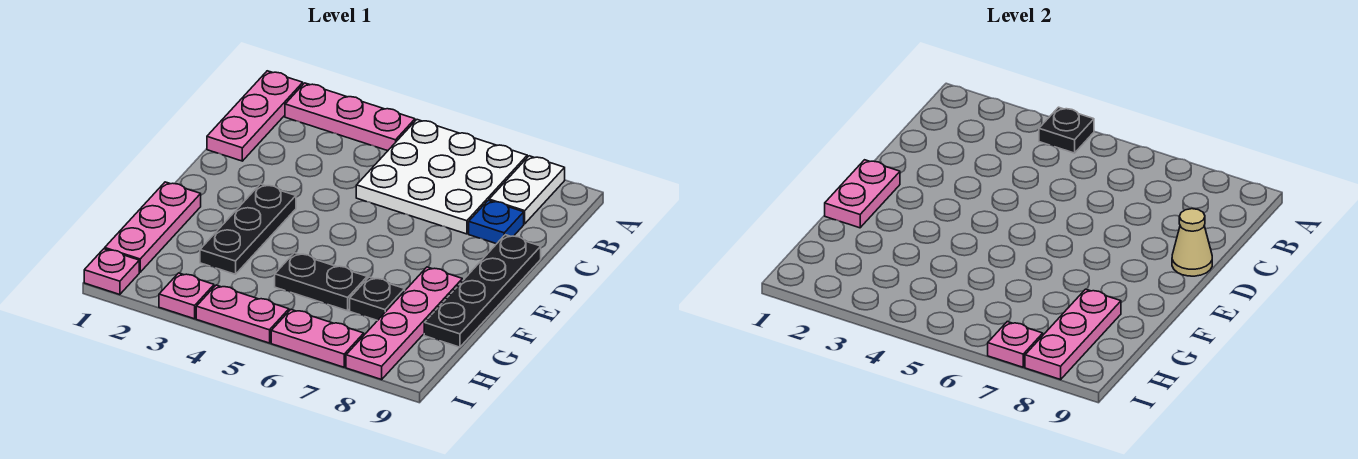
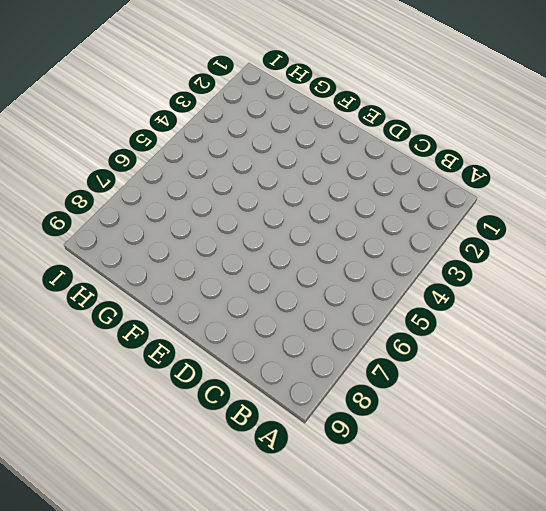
none -> pink plate A1:C1 level 1
none -> pink plate A2:A4 level 1
none -> white plate A5:C7 level 1

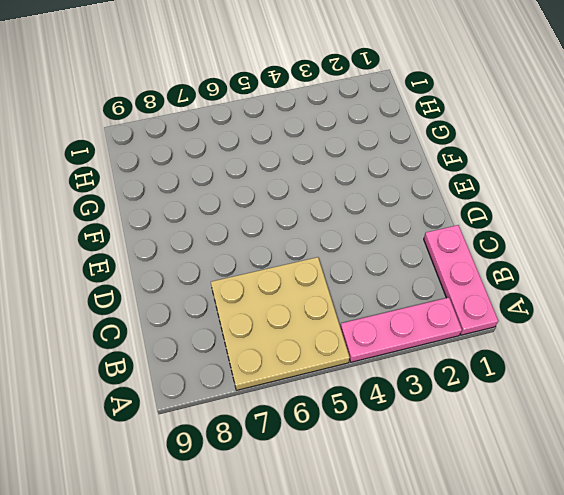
tan plate A5:C7 level 1 -> white plate A5:C7 level 1
none -> white plate A8:B8 level 1
none -> blue plate C8 level 1
none -> black plate D9:G9 level 1

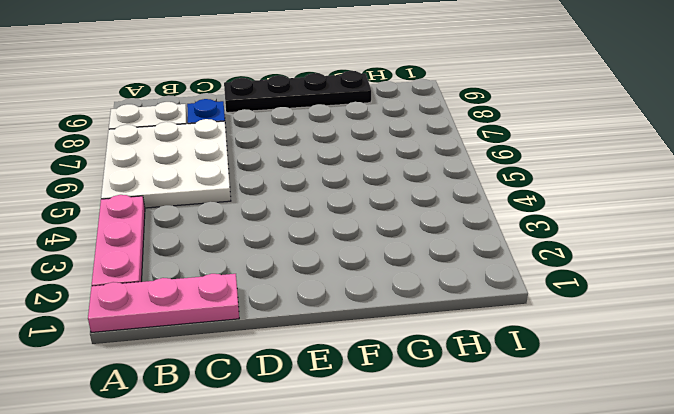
none -> black plate E3:G3 level 1
none -> pink plate F1:H1 level 1
none -> pink plate F8:I8 level 1

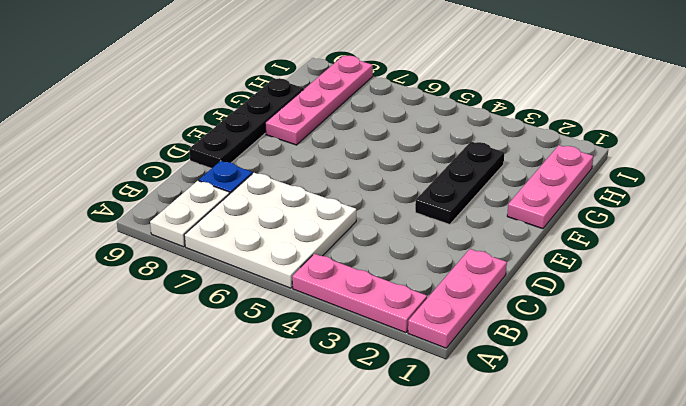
none -> black plate G5:G6 level 1
none -> black plate G7 level 1
none -> pink plate I1 level 1

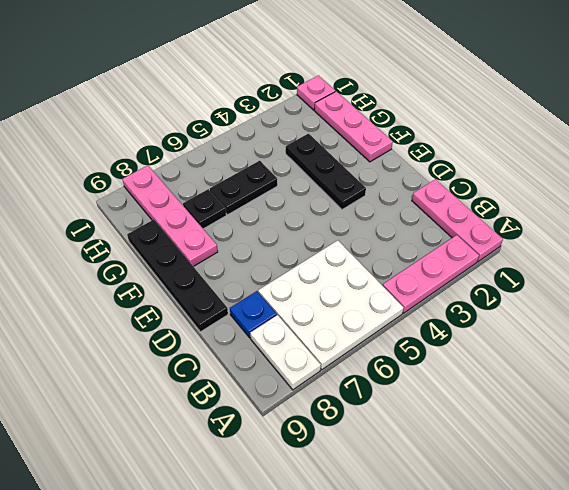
none -> pink plate I3 level 1
none -> pink plate I4:I5 level 1
none -> pink plate I6:I7 level 1

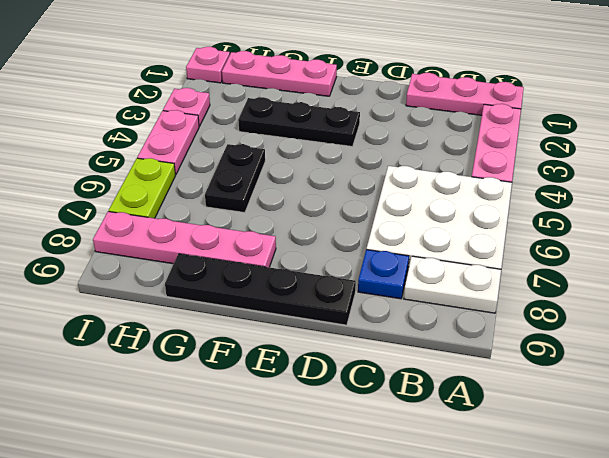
lime plate I6:I7 level 1 -> pink plate I6:I7 level 1
none -> black plate G7 level 1
none -> black plate A4 level 2
none -> tan cone D9 level 2

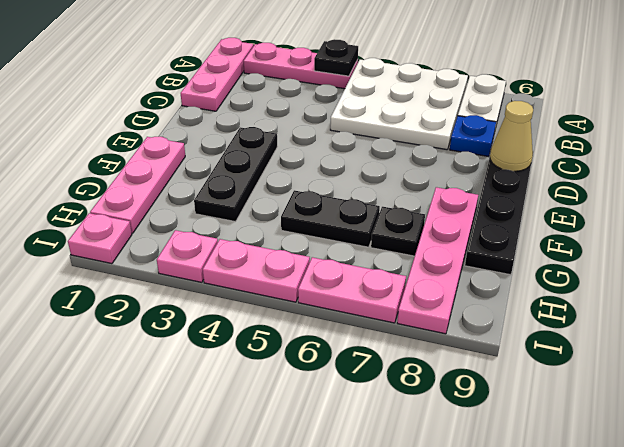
none -> pink plate E1:F1 level 2
none -> pink plate G8:I8 level 2
none -> pink plate I7 level 2

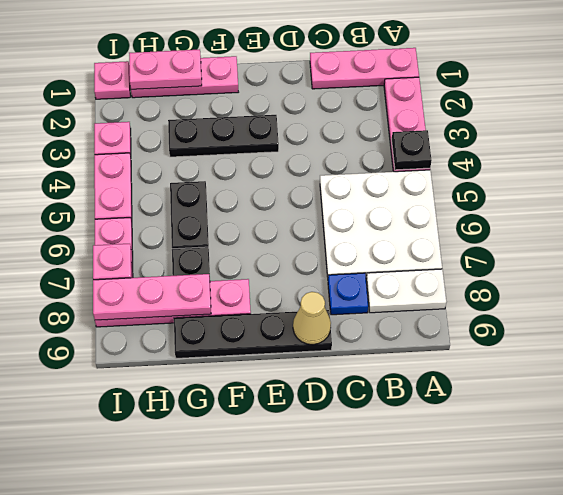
pink plate G1:H1 level 2 -> pink plate E1:F1 level 2

